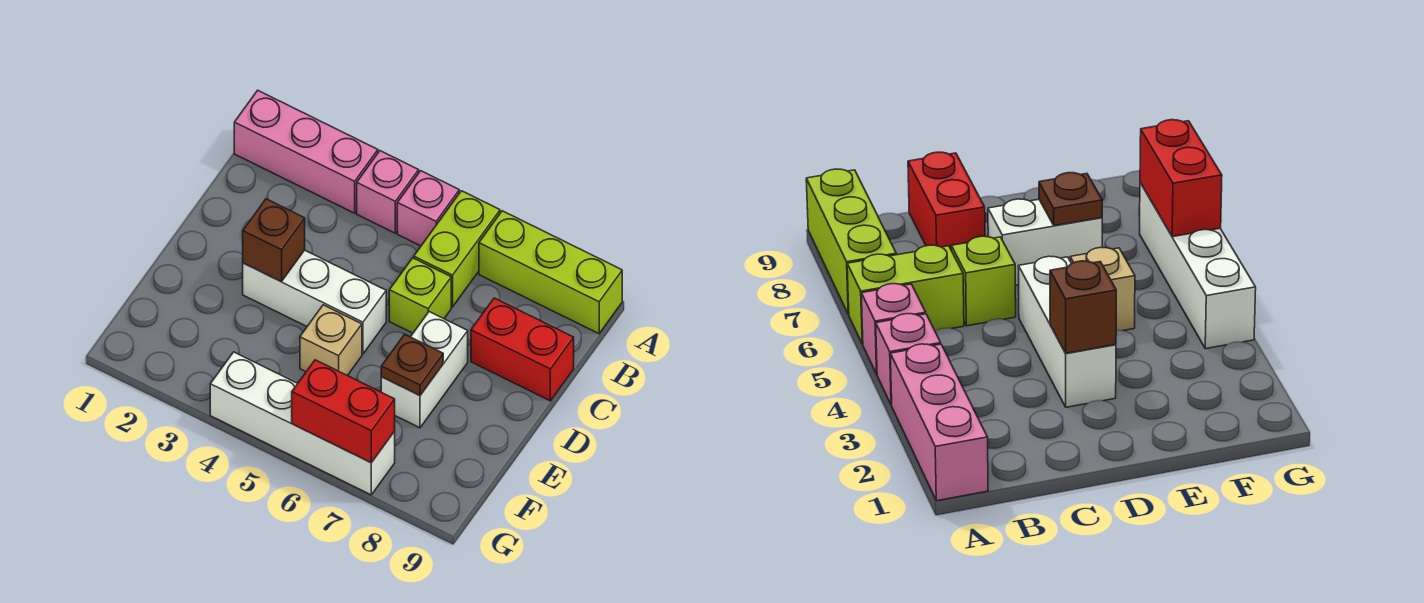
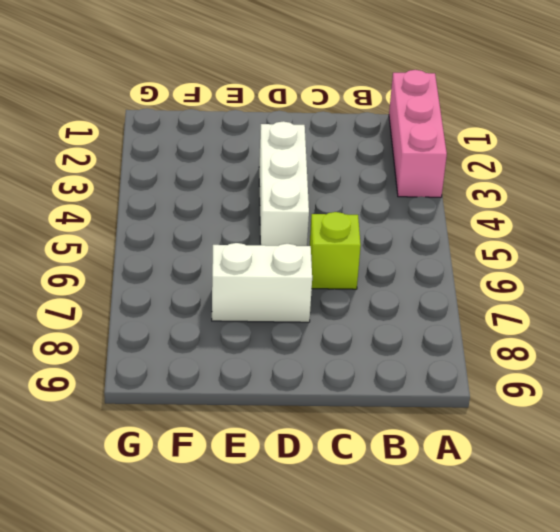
none -> pink brick A4 level 1
none -> pink brick A5 level 1
none -> lime brick A6:B6 level 1

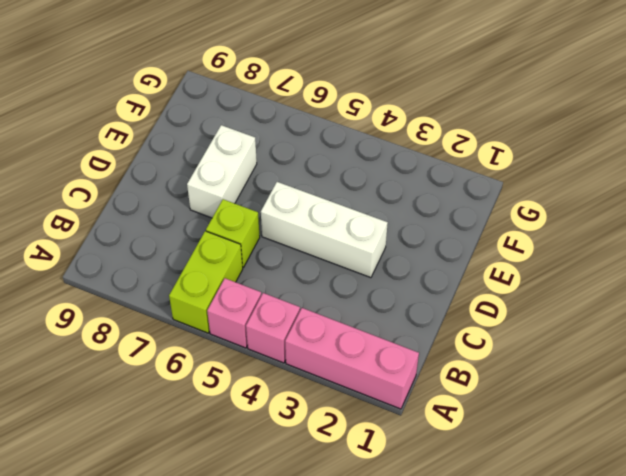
none -> lime brick A7:A9 level 1
none -> red brick C8:C9 level 1
none -> tan brick E5 level 1

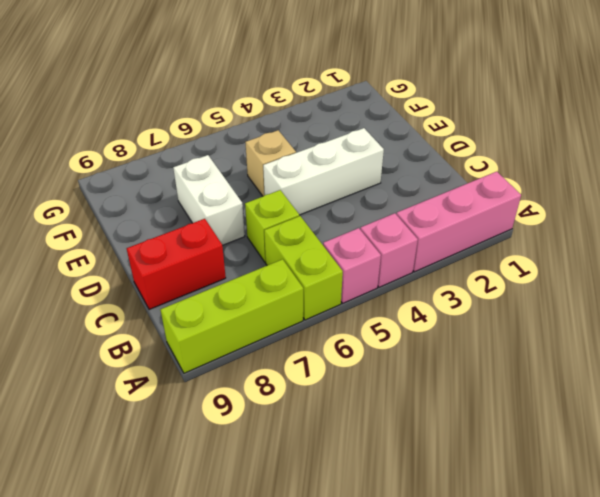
none -> white brick G4:G7 level 1
none -> brown brick D3 level 2
none -> brown plate E7 level 2

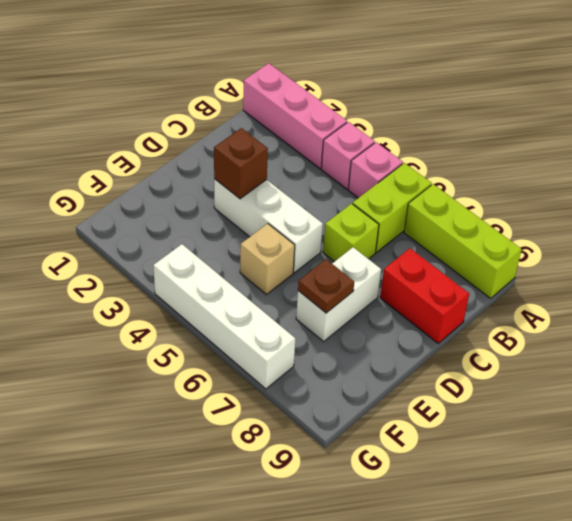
none -> red brick G6:G7 level 2

